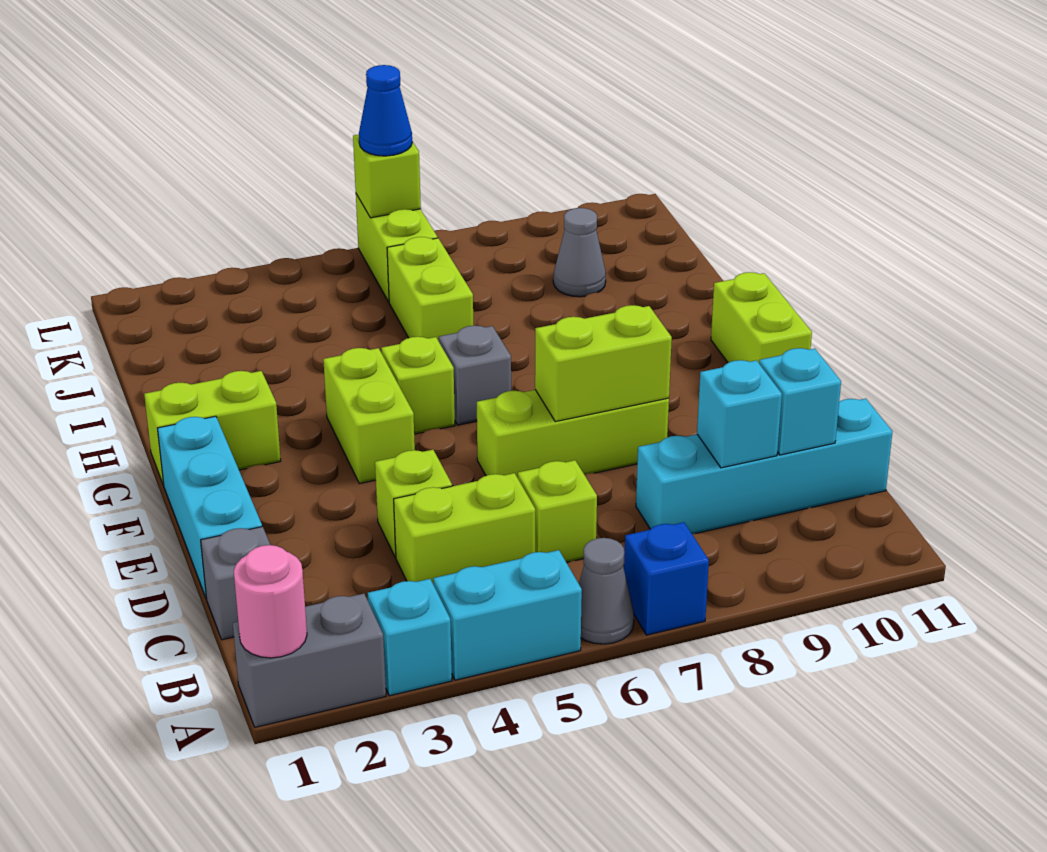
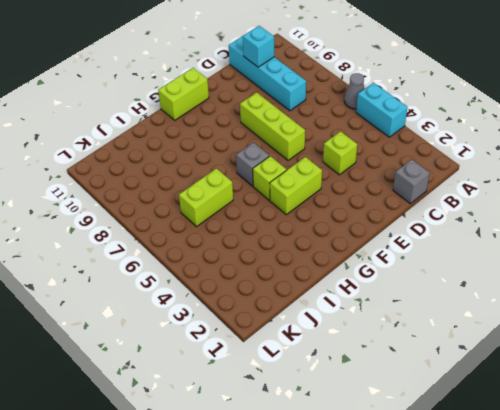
none -> grey brick A1:A2 level 1
none -> cyan brick A3 level 1
none -> blue brick A7 level 1

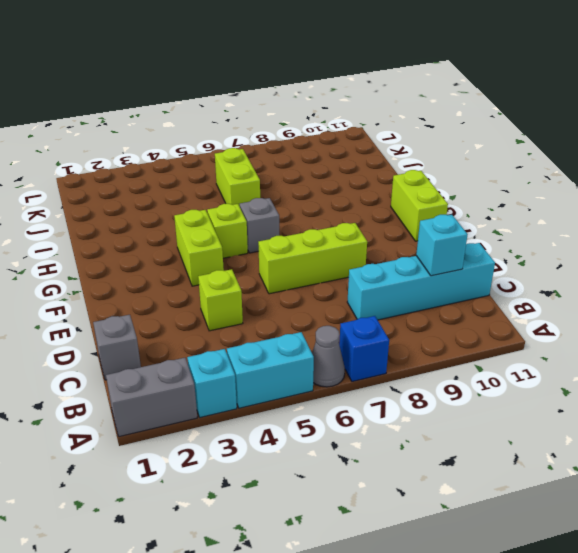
none -> lime brick C4:C5 level 1
none -> lime brick C6 level 1
none -> cyan brick D1:F1 level 1

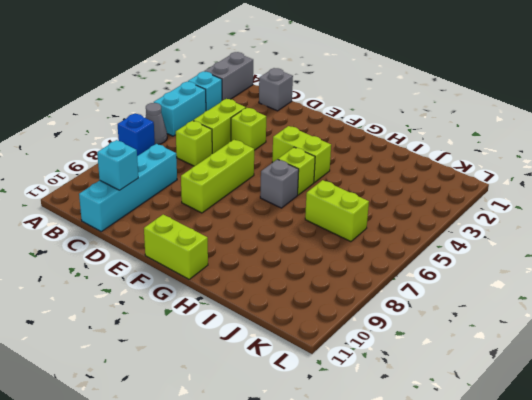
none -> cyan brick D1:F1 level 1
none -> lime brick G1:G2 level 1
none -> grey cone J9 level 1

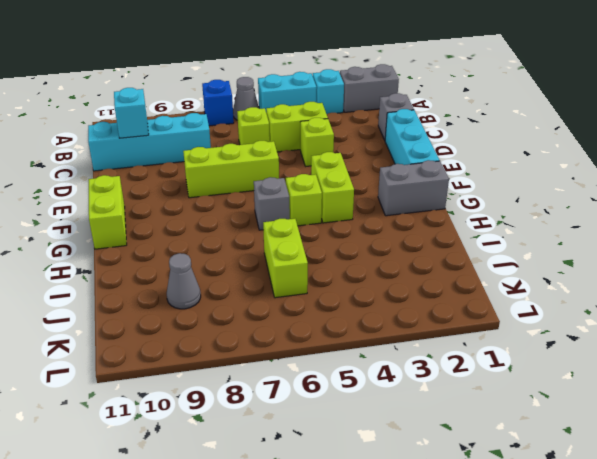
grey brick G1:G2 level 1 -> lime brick G1:G2 level 1
none -> lime brick K6:L6 level 1
none -> pink round brick A1 level 2
none -> cyan brick C9 level 2

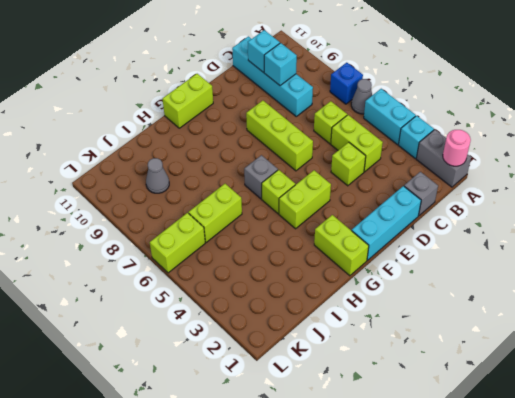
none -> lime brick E7:E8 level 2
none -> lime brick L6 level 2
none -> blue cone L6 level 3

